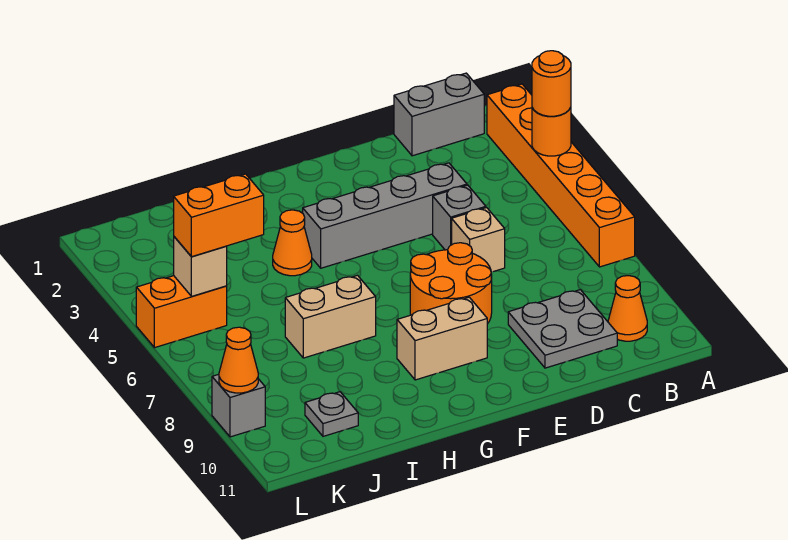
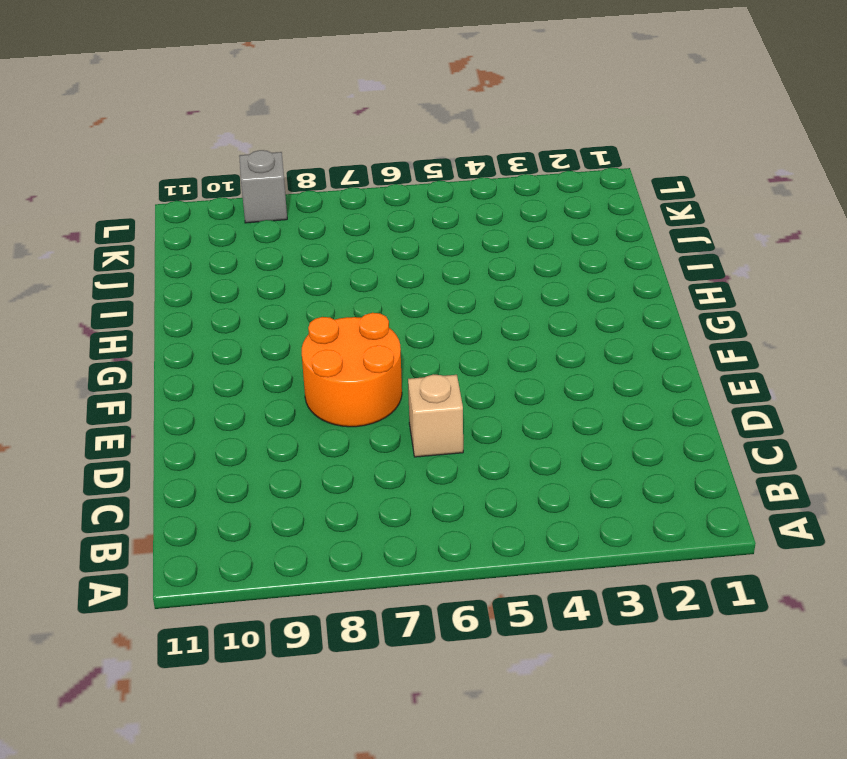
none -> orange brick A2:A7 level 1
none -> grey brick B1:C1 level 1
none -> orange cone B10 level 1

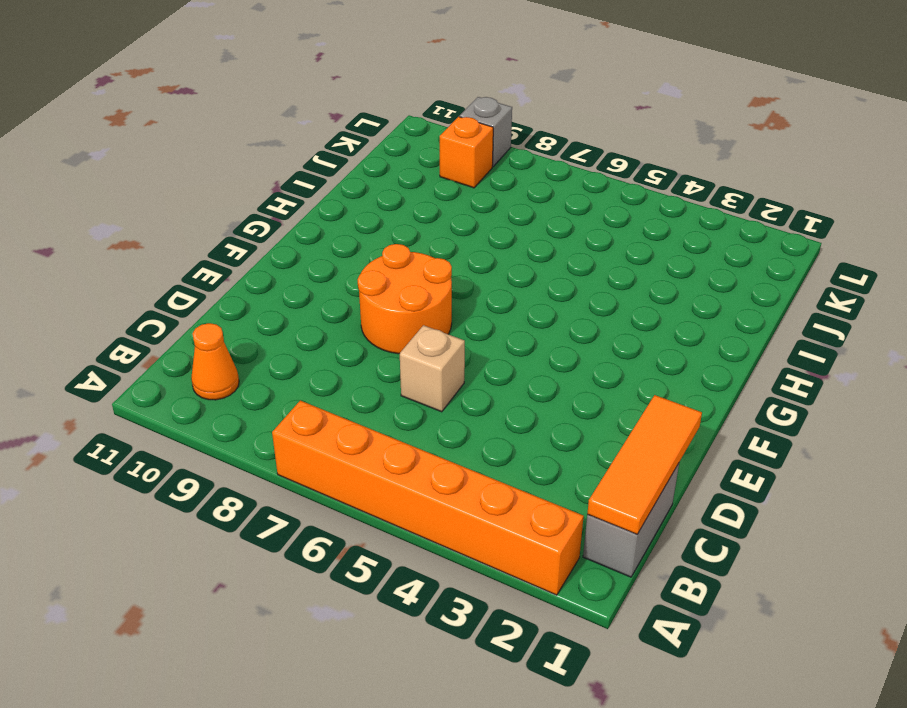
orange tile B1:D1 level 2 -> none
orange brick K9 level 1 -> none
none -> grey plate C9:D10 level 1
none -> grey brick D4:G4 level 1
none -> grey brick D5 level 1

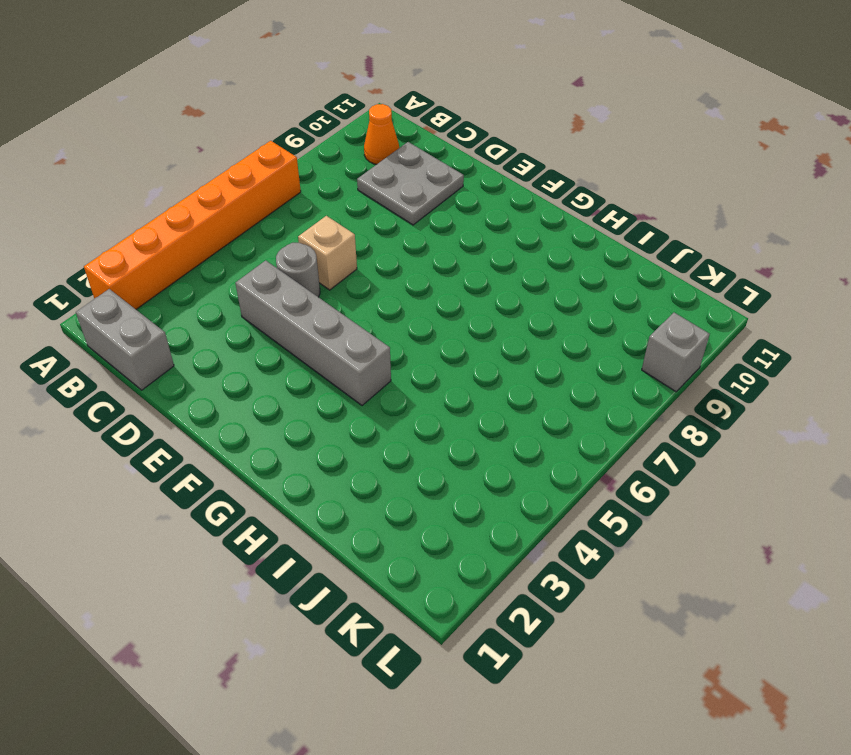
grey round brick D5 level 1 -> grey brick D5 level 1
none -> orange round brick E7:F8 level 1
none -> tan brick F9:G9 level 1
none -> orange cone H4 level 1

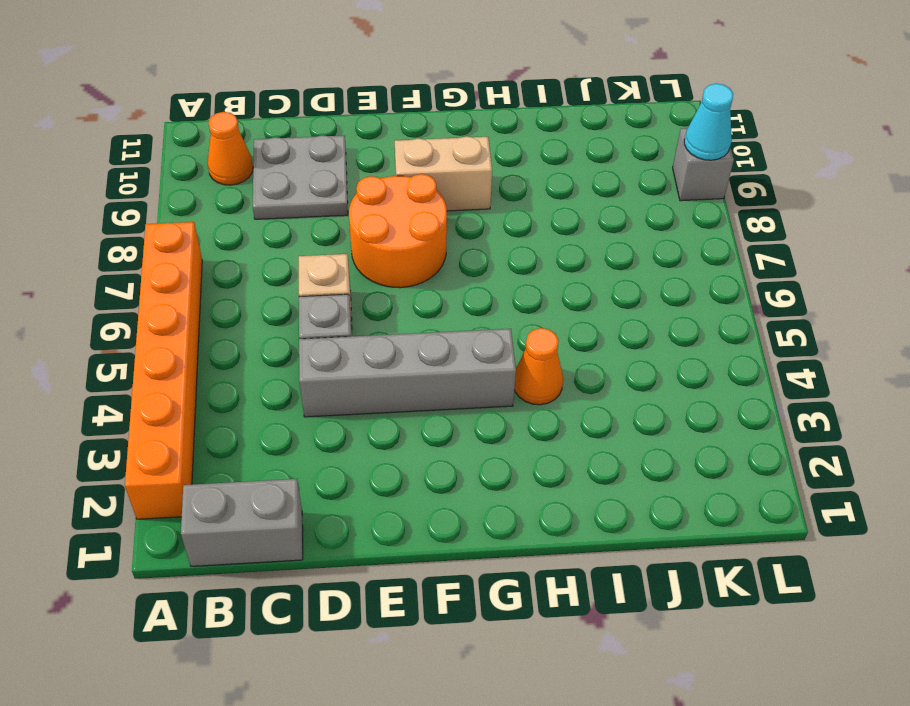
cyan cone L9 level 2 -> orange cone L9 level 2
none -> tan brick H7:I7 level 1
none -> grey plate J10 level 1
none -> orange brick K5:L5 level 1

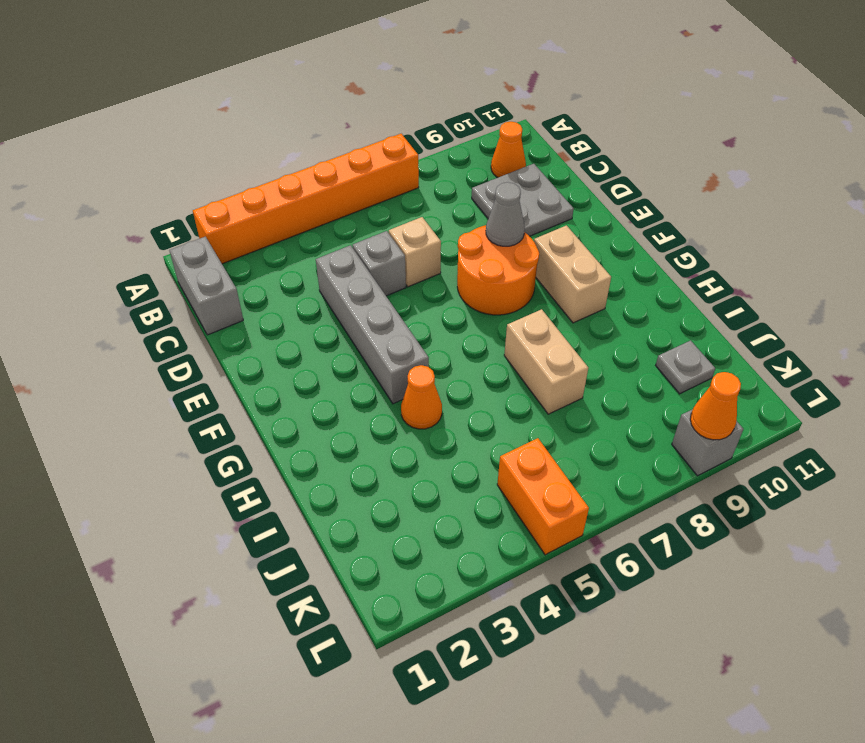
grey cone E8 level 2 -> none
none -> orange round brick A4 level 2
none -> tan brick K5 level 2
none -> orange round brick A4 level 3

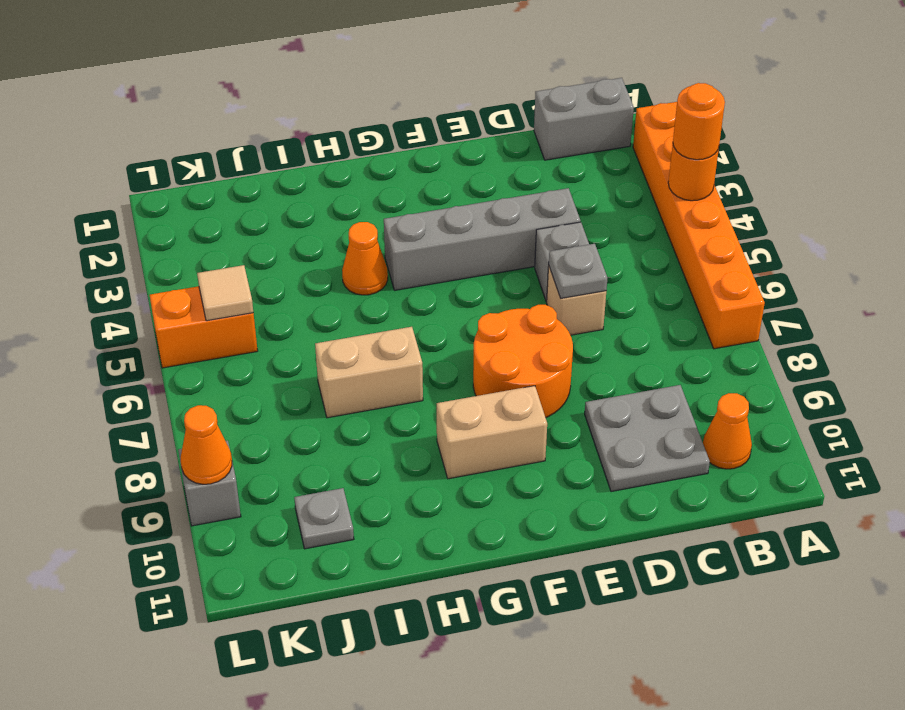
grey plate D6 level 2 -> none
tan tile K5 level 2 -> tan brick K5 level 2
none -> orange brick J5:K5 level 3

